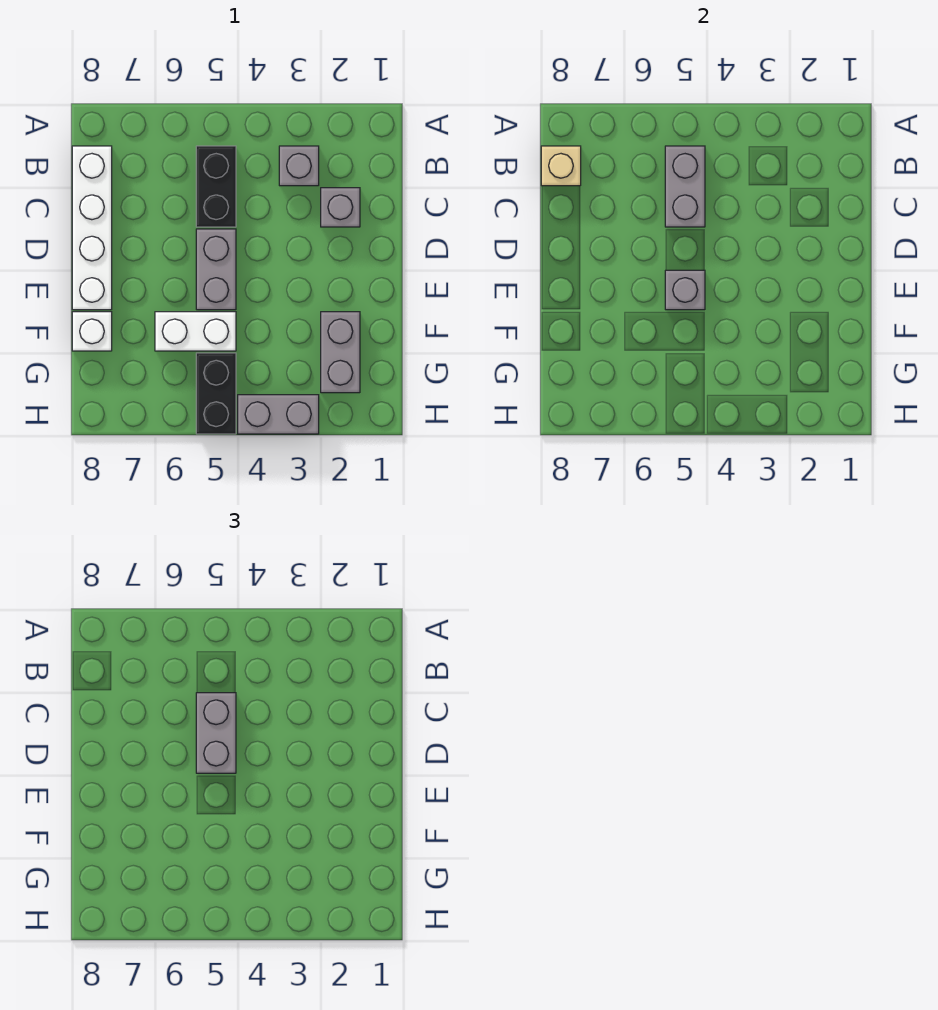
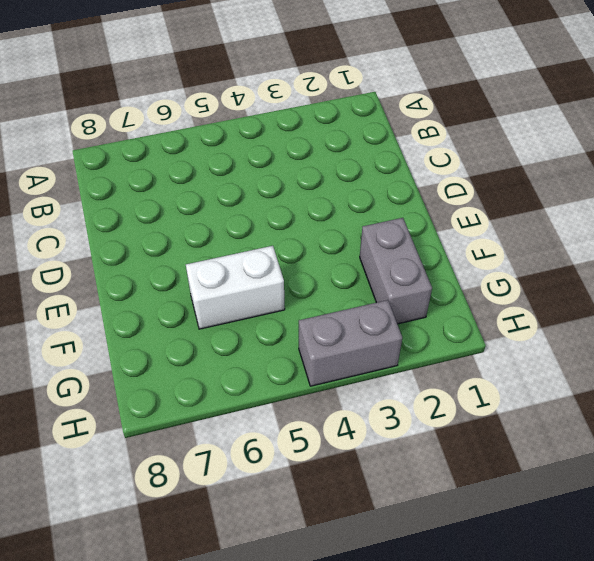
none -> grey brick B3 level 1
none -> black brick B5:C5 level 1
none -> white brick B8:E8 level 1

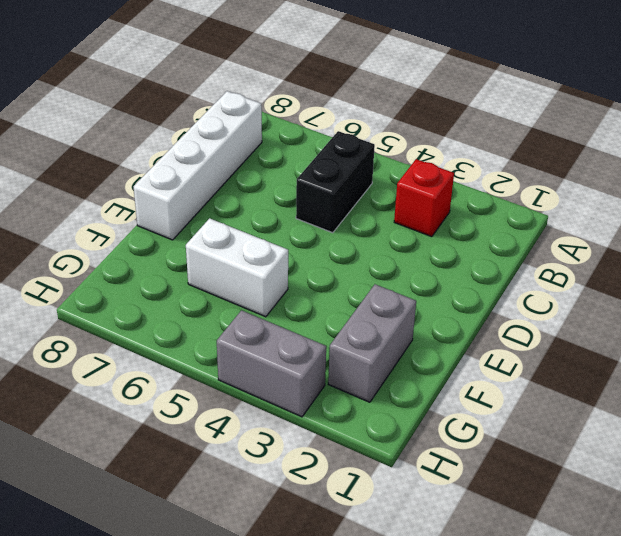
red brick B3 level 1 -> grey brick B3 level 1
none -> grey brick C2 level 1
none -> grey brick D5:E5 level 1
none -> white brick F8 level 1

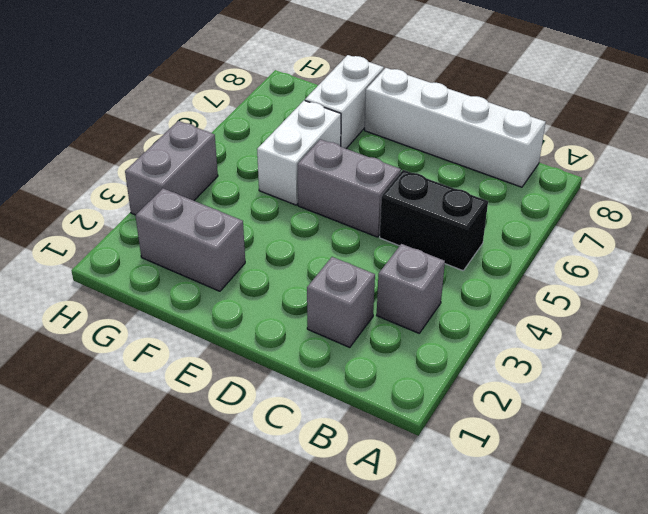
white brick F7:F8 level 1 -> white brick F8 level 1
none -> black brick G5:H5 level 1
none -> grey brick B5:C5 level 2
none -> tan brick B8 level 2

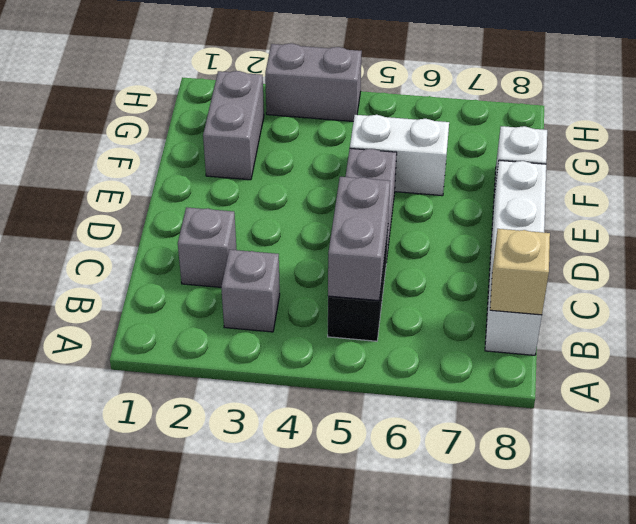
none -> black brick G5:H5 level 1
none -> grey brick E5 level 2
none -> grey brick C5:D5 level 3

